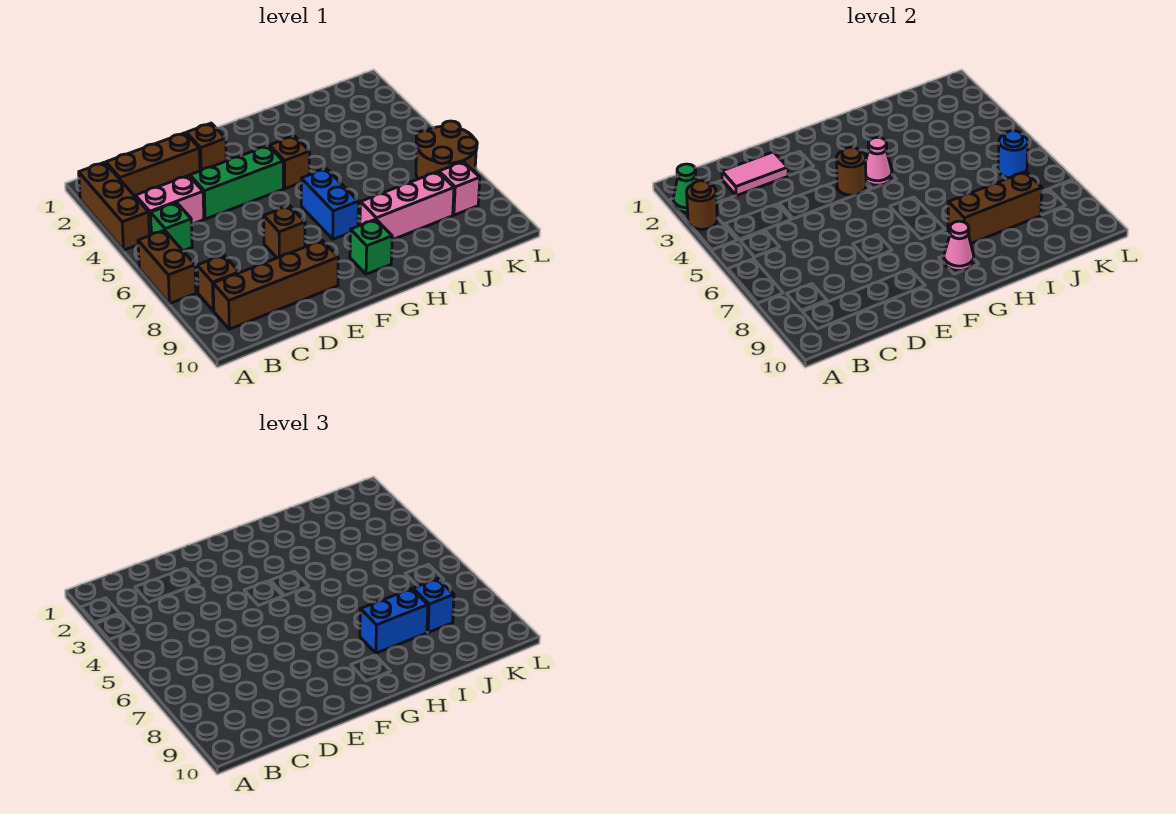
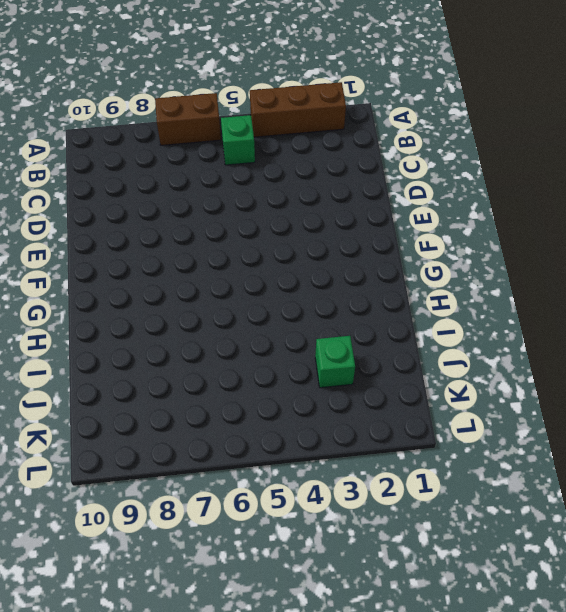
green brick J3 level 1 -> green brick G9 level 1
none -> brown brick B2:D2 level 1
none -> pink brick B4:C4 level 1
none -> brown brick B8 level 1

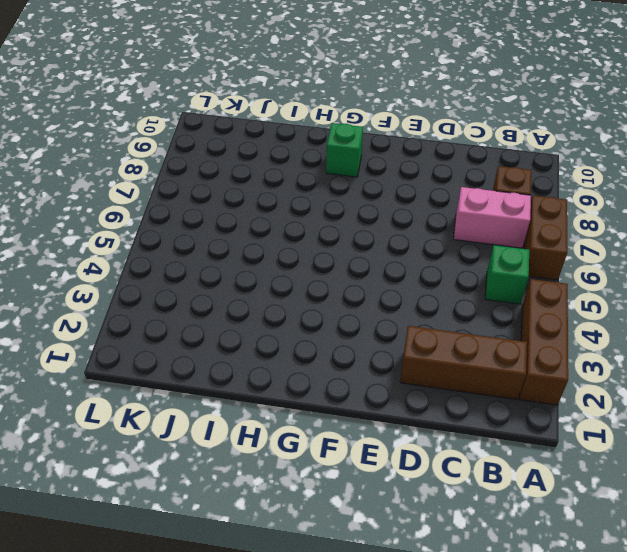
pink brick B7:C7 level 1 -> pink brick B4:C4 level 1
none -> brown brick B9:E9 level 1
none -> green brick D4:F4 level 1
none -> brown brick E2 level 1

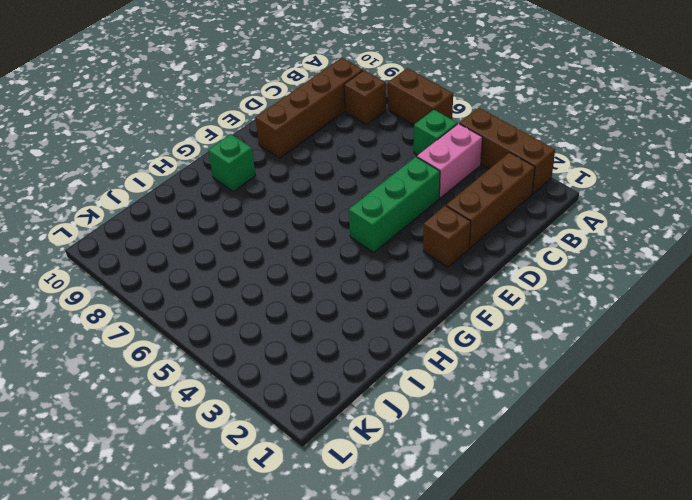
none -> brown brick E7 level 1
none -> brown brick G4 level 1
none -> blue brick G6:G7 level 1

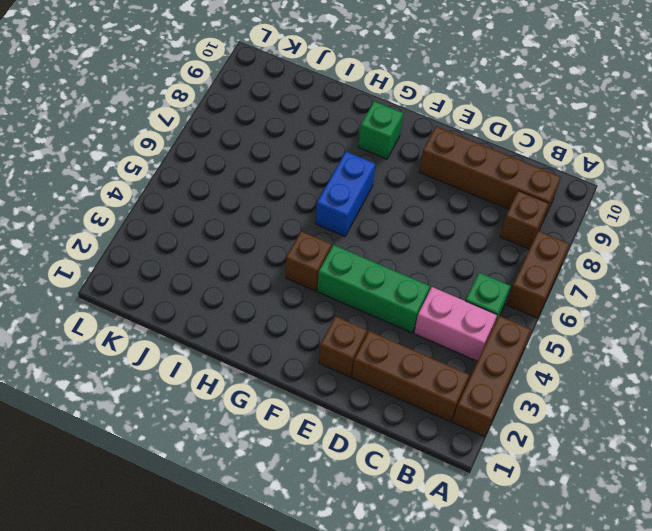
none -> brown brick E7 level 1
none -> pink brick H8:J8 level 1
none -> brown round brick K6:L7 level 1

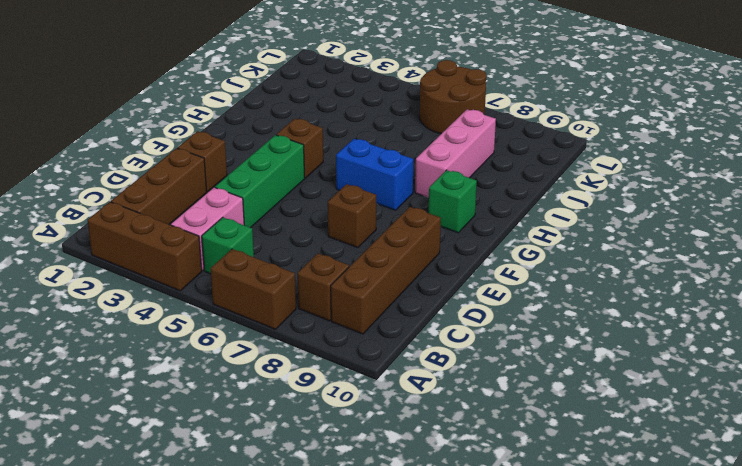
none -> pink brick K8 level 1
none -> green cone A2 level 2
none -> brown round brick A3 level 2

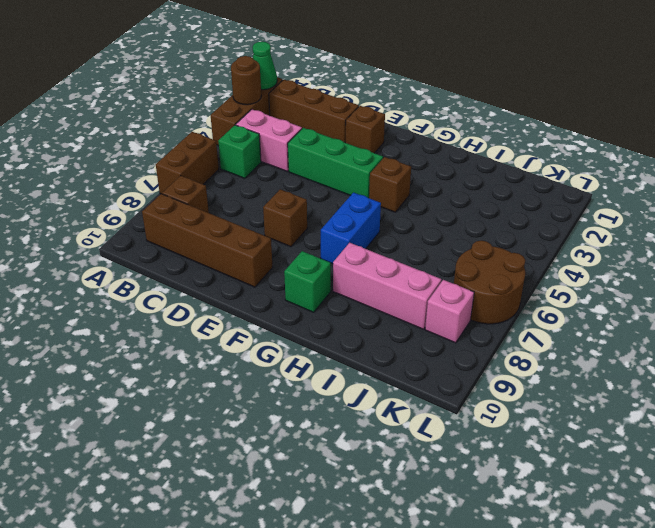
none -> pink tile C2:D2 level 2
none -> brown round brick F4 level 2
none -> pink cone G4 level 2

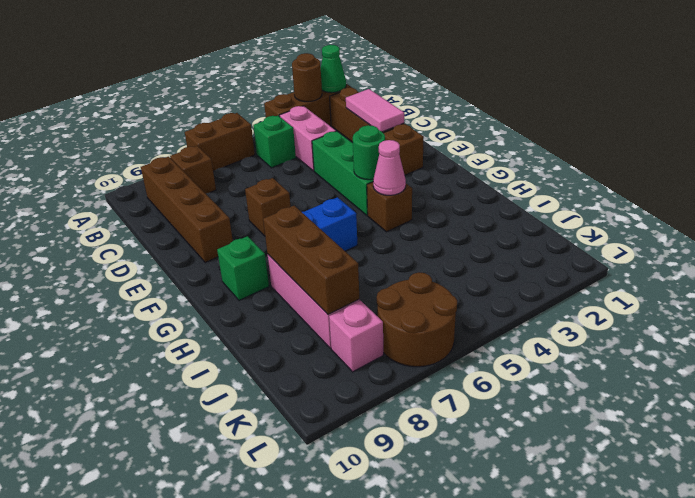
green round brick F4 level 2 -> brown round brick F4 level 2
none -> pink cone G9 level 2
none -> blue round brick K6 level 2
none -> blue brick H8:I8 level 3

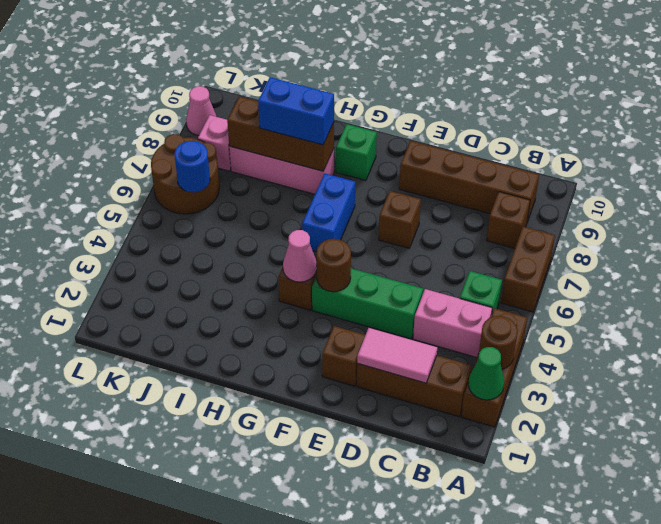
pink cone L9 level 1 -> pink cone G9 level 2
none -> blue brick J8 level 3

